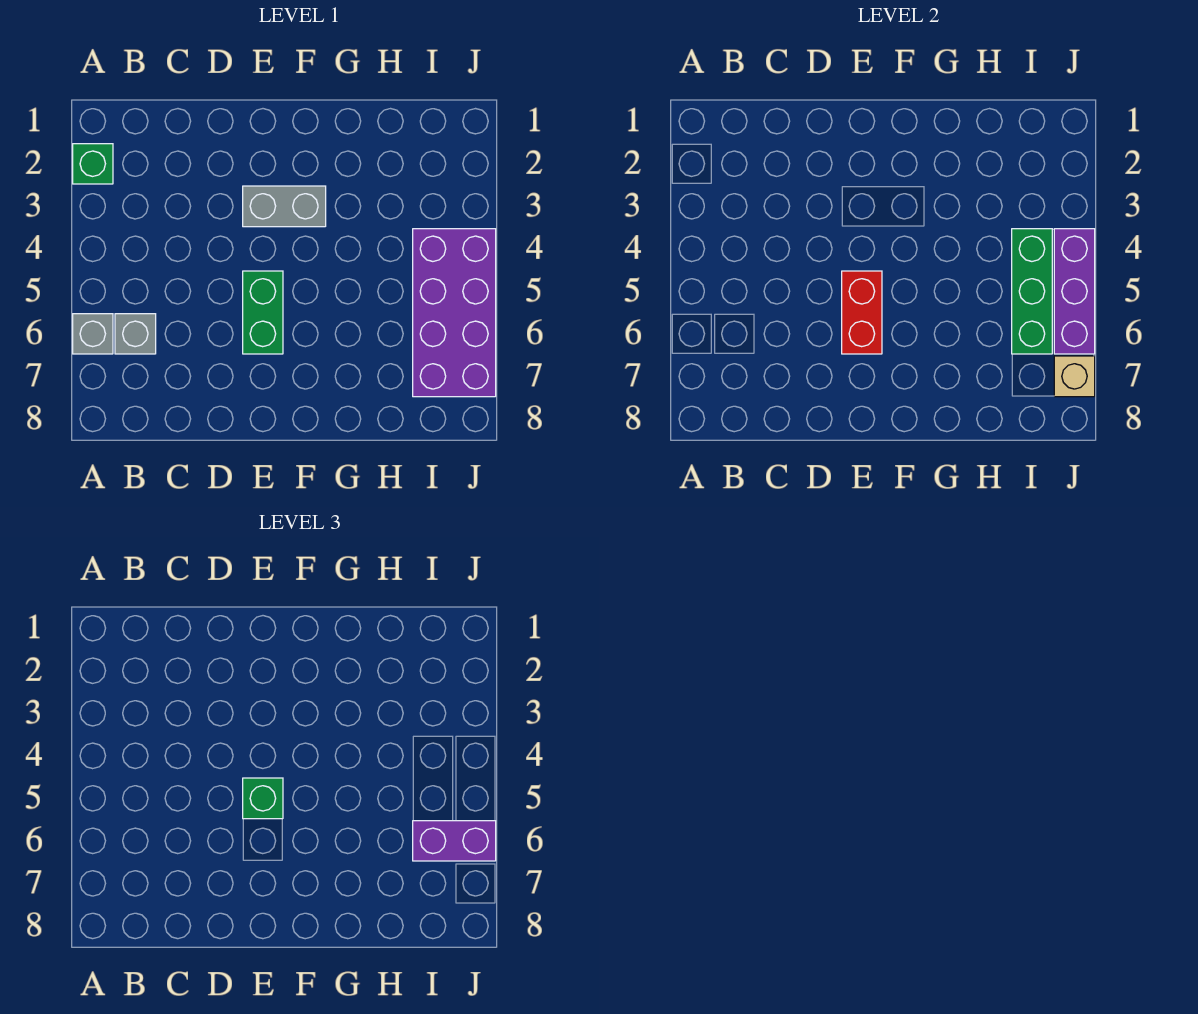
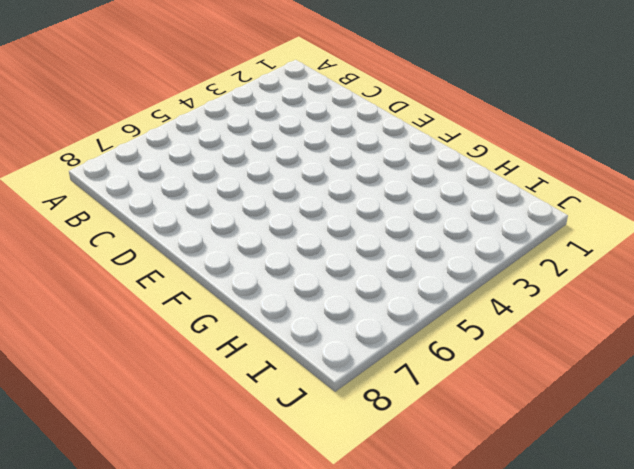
none -> green brick A2 level 1
none -> grey brick A6 level 1
none -> grey brick B6 level 1

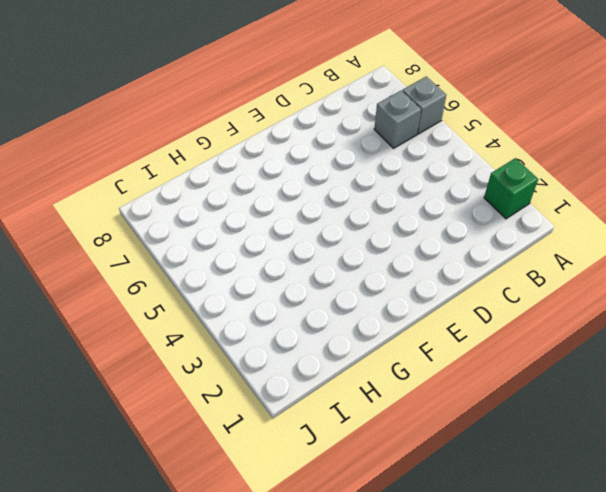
none -> grey brick E3:F3 level 1
none -> green brick E5:E6 level 1
none -> purple brick I4:J7 level 1

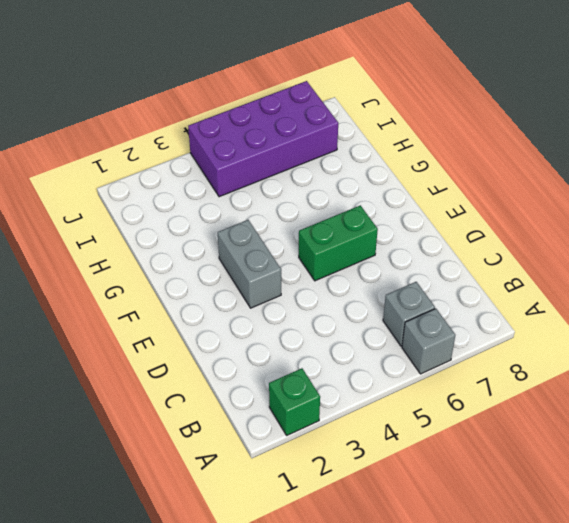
none -> red brick E5:E6 level 2
none -> green brick I4:I6 level 2
none -> purple brick J4:J6 level 2

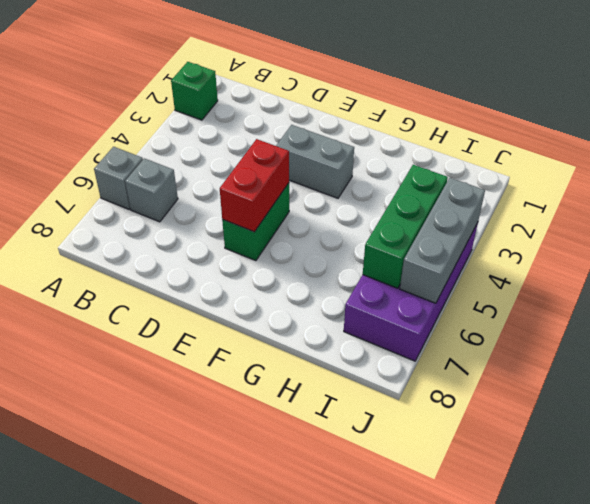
grey brick J4:J6 level 2 -> purple brick J4:J6 level 2
none -> tan brick J7 level 2
none -> green brick E5 level 3
none -> purple brick I6:J6 level 3

